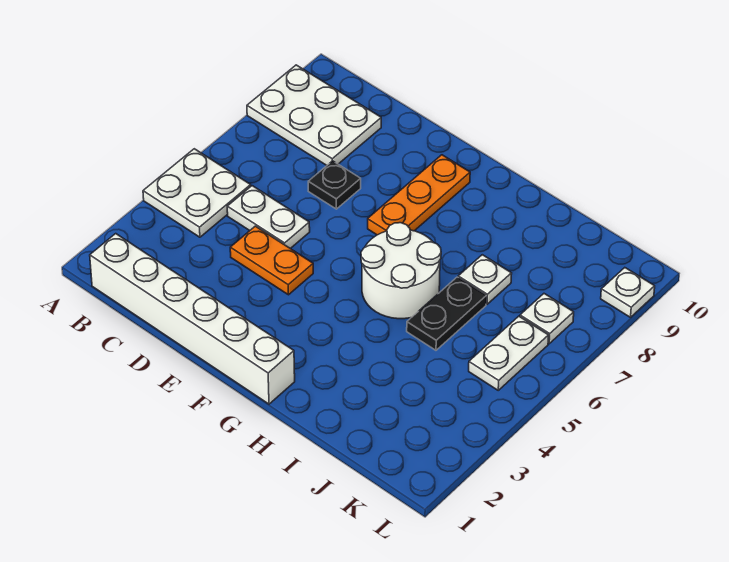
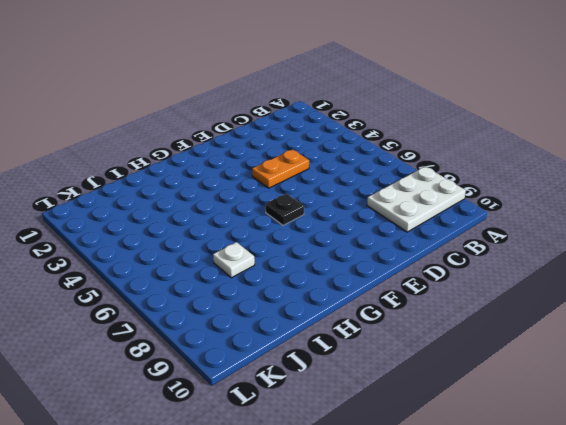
black plate F6 level 1 -> black plate D7 level 1
none -> white plate A4:B5 level 1
none -> white brick B1:G1 level 1
none -> white plate C5:D5 level 1

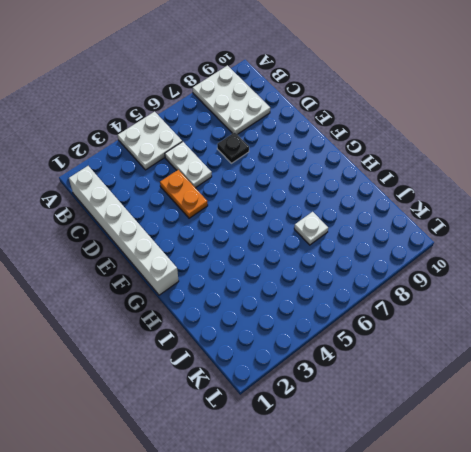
none -> orange plate F7:F9 level 1
none -> white round brick G5:H6 level 1
none -> black plate I5:I6 level 1

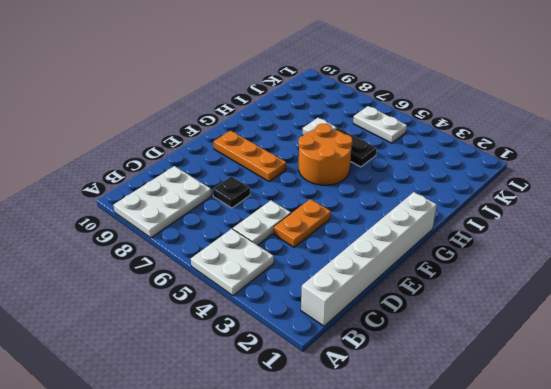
orange round brick G5:H6 level 1 -> white round brick G5:H6 level 1
none -> white plate K7 level 1
none -> white plate L9 level 1

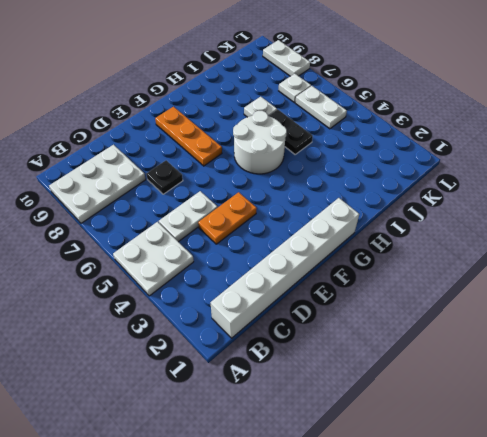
white plate L8:L9 level 1 -> white plate L9 level 1

